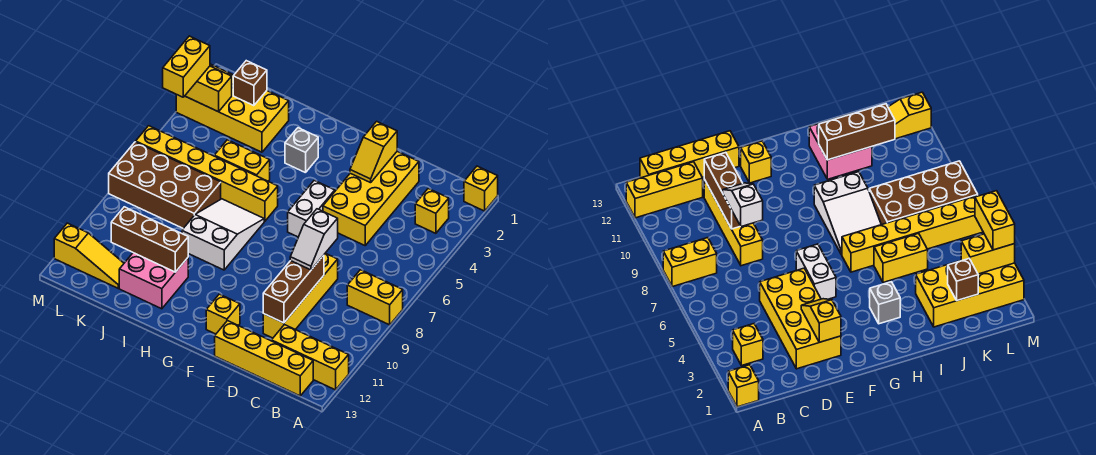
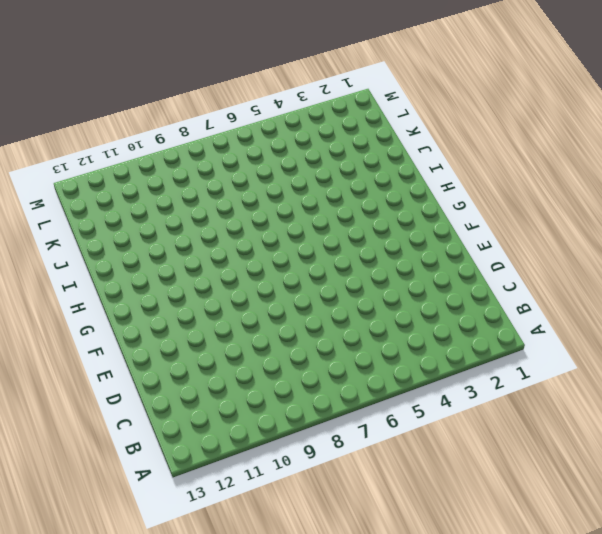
none -> yellow brick A1 level 1
none -> yellow brick A8:B8 level 1
none -> yellow brick A12:C12 level 1

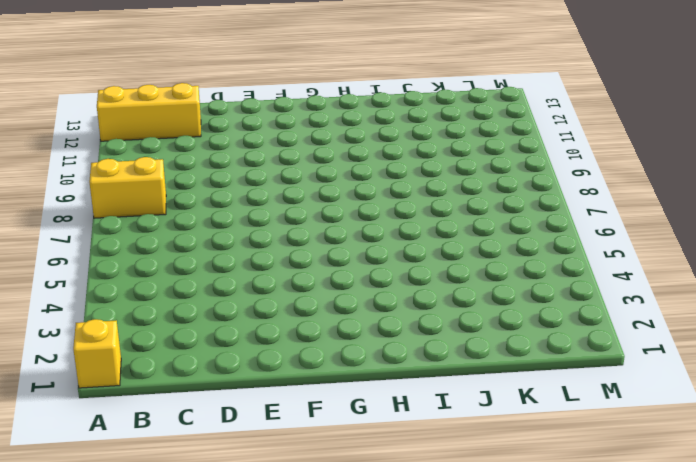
none -> yellow brick B3 level 1
none -> yellow brick B13:E13 level 1
none -> yellow brick D2:E5 level 1

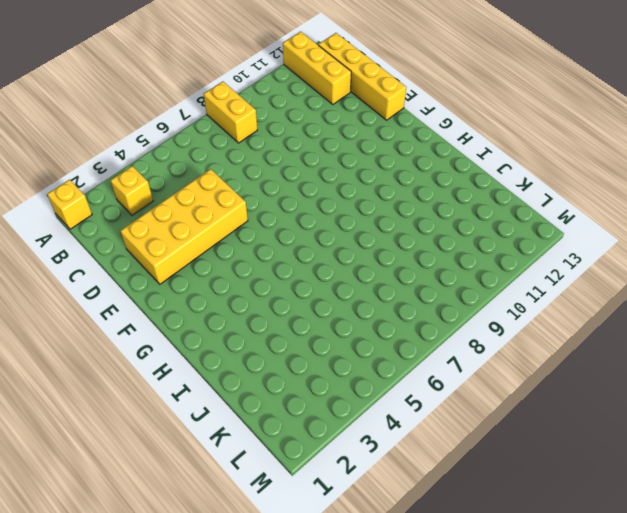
none -> yellow brick D8:D11 level 1
none -> white brick F5:F6 level 1
none -> yellow brick F12 level 1

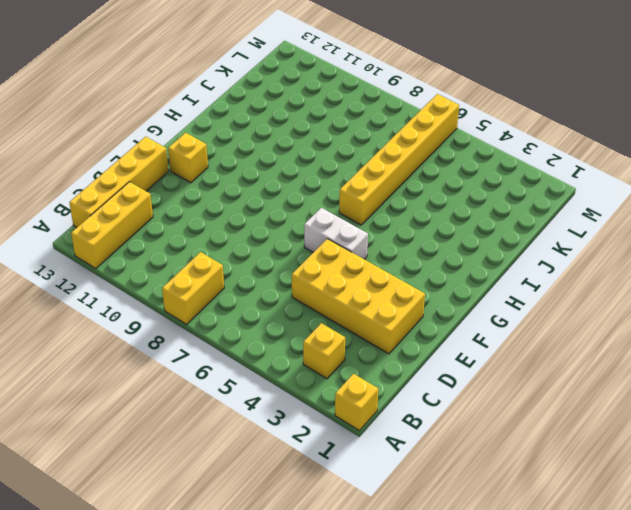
none -> yellow brick D8:D11 level 1
none -> grey brick H3 level 1
none -> white slope H7:I9 level 1 top 9

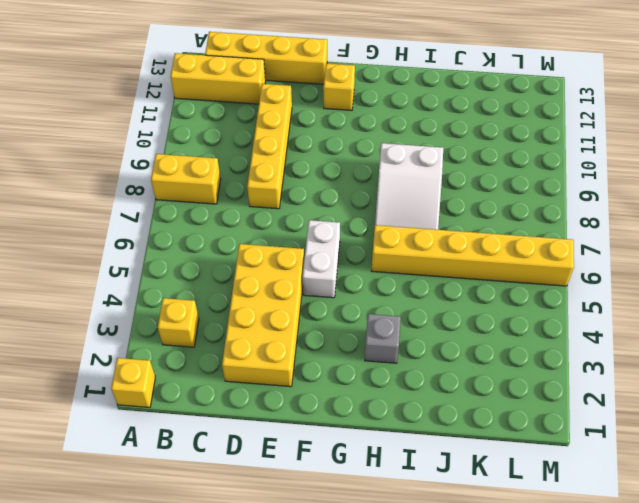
none -> yellow brick I5:J5 level 1
none -> pink brick I11:J12 level 1
none -> yellow brick J2:M3 level 1

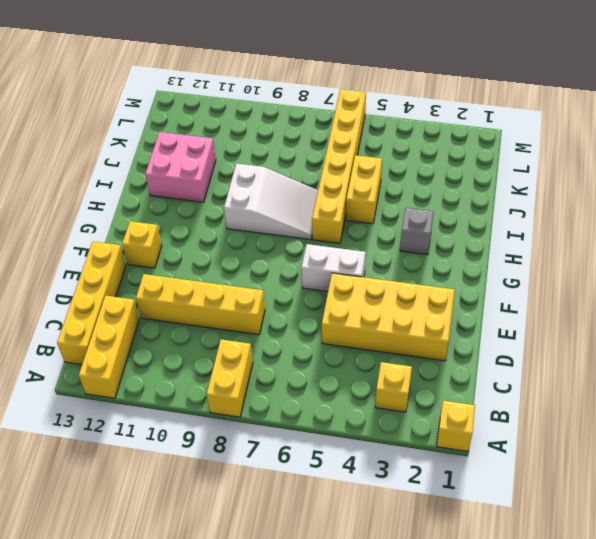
none -> yellow brick J2:M3 level 1
none -> brown brick J7:M8 level 1
none -> yellow slope K12:M12 level 1 top M

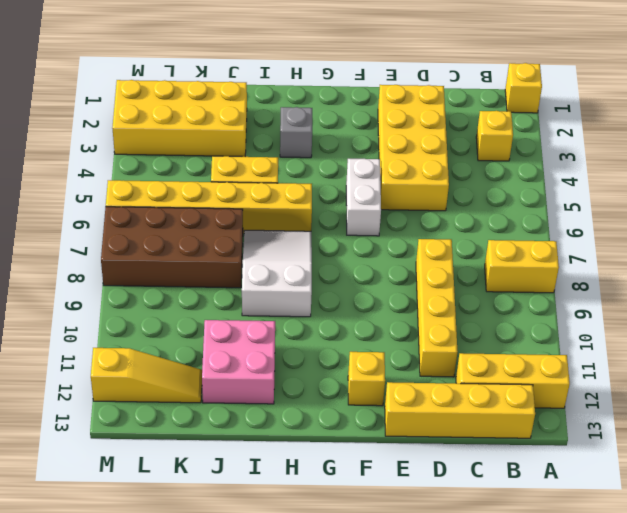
none -> brown brick D9:D11 level 2
none -> yellow slope E2:E3 level 2 top 2
none -> brown brick I11:K11 level 2

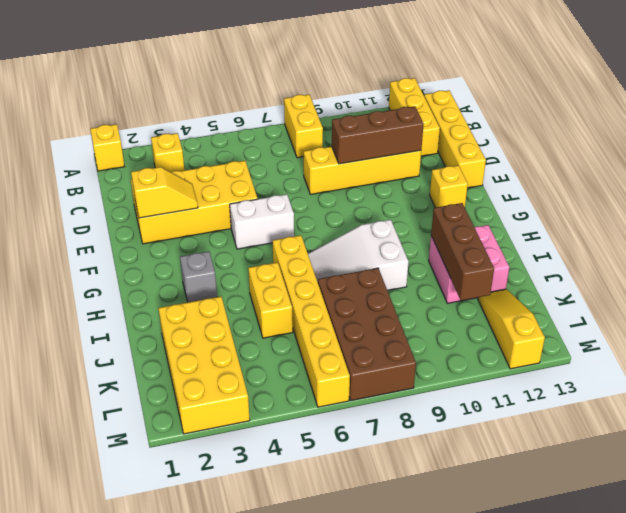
none -> brown brick K2 level 2
none -> yellow brick L3:M3 level 2
none -> white slope D8:D9 level 3 top 8

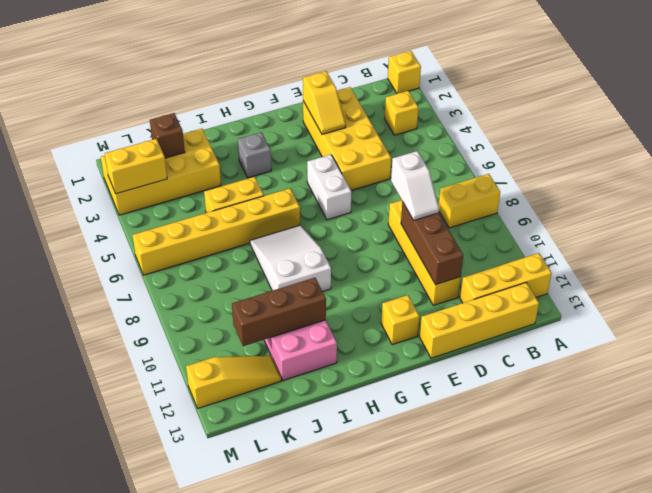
none -> brown brick J7:M8 level 1
none -> yellow brick M3:M4 level 3

